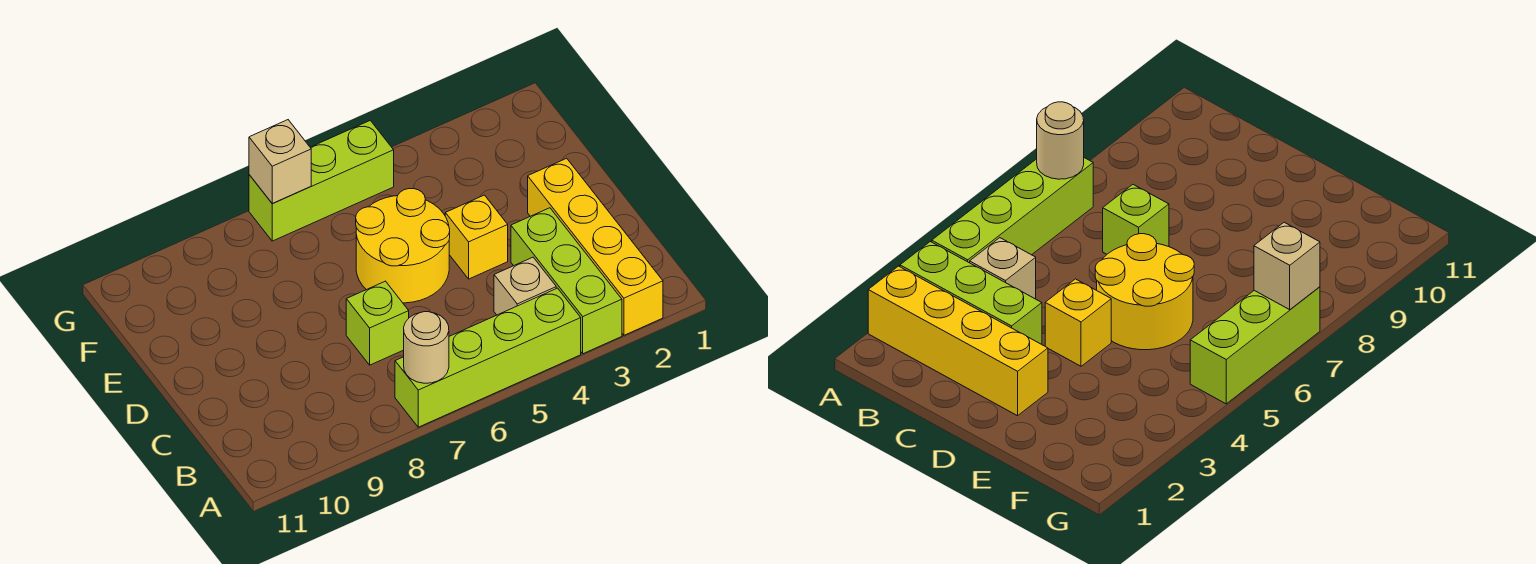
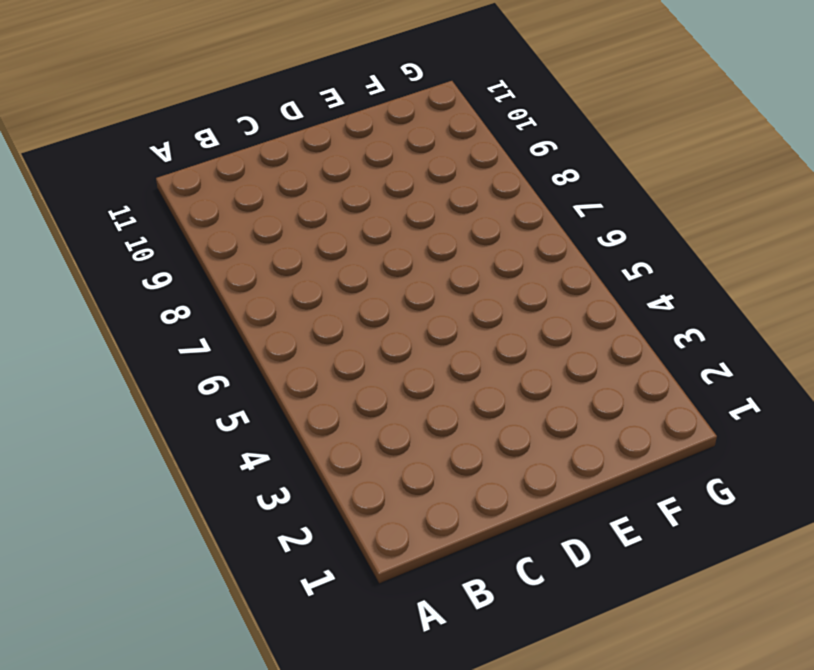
none -> yellow brick A2:D2 level 1
none -> lime brick A3:C3 level 1

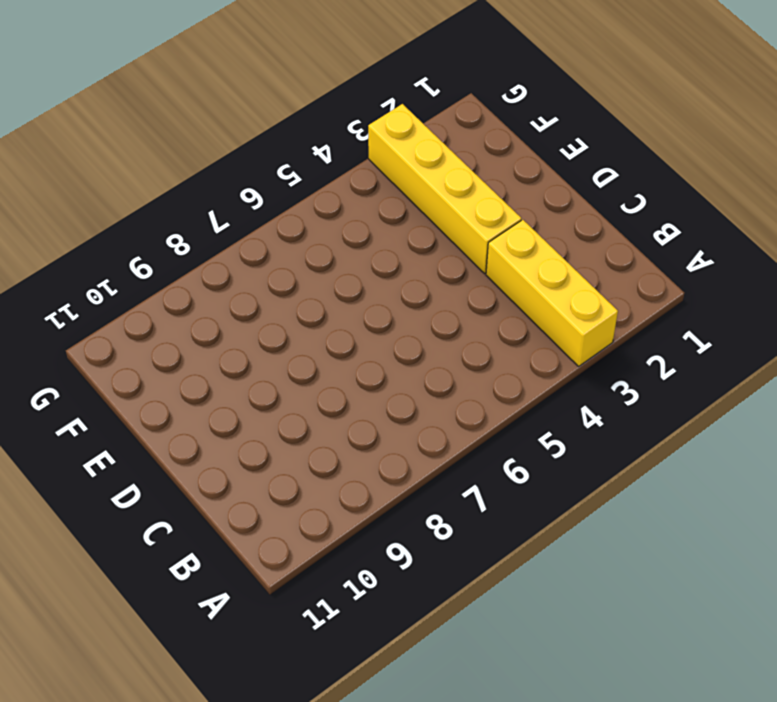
yellow brick A3:C3 level 1 -> lime brick A3:C3 level 1
yellow brick D3:G3 level 1 -> yellow brick A2:D2 level 1
none -> lime brick A4:A7 level 1
none -> tan brick B4 level 1

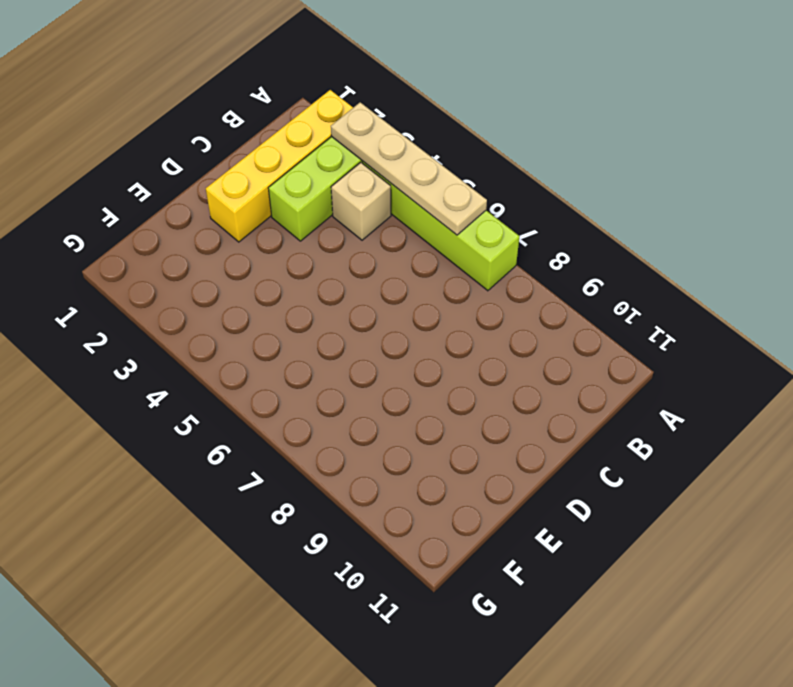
tan plate A3:A6 level 2 -> none
none -> lime brick C7 level 1
none -> yellow brick D4 level 1

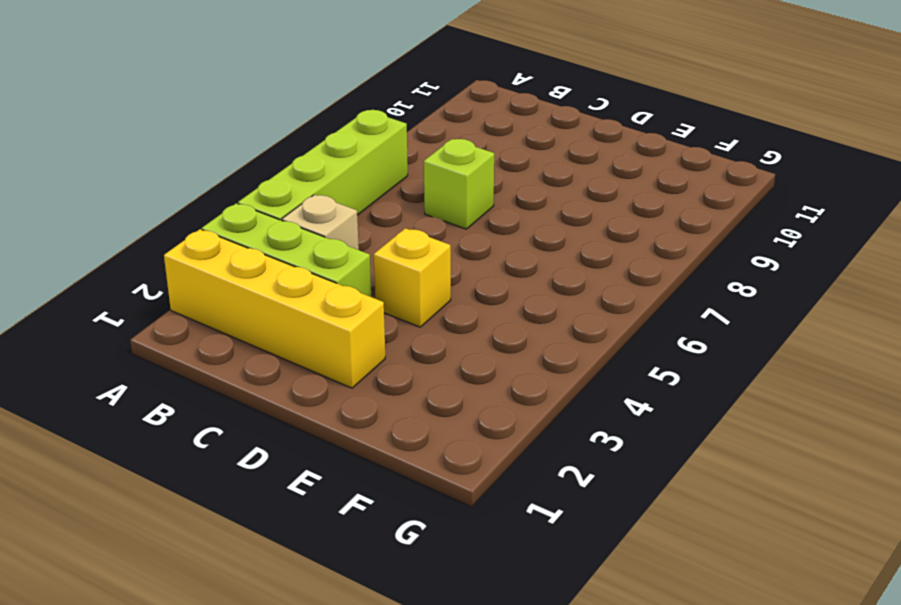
none -> yellow round brick D5:E6 level 1
none -> lime brick G5:G7 level 1

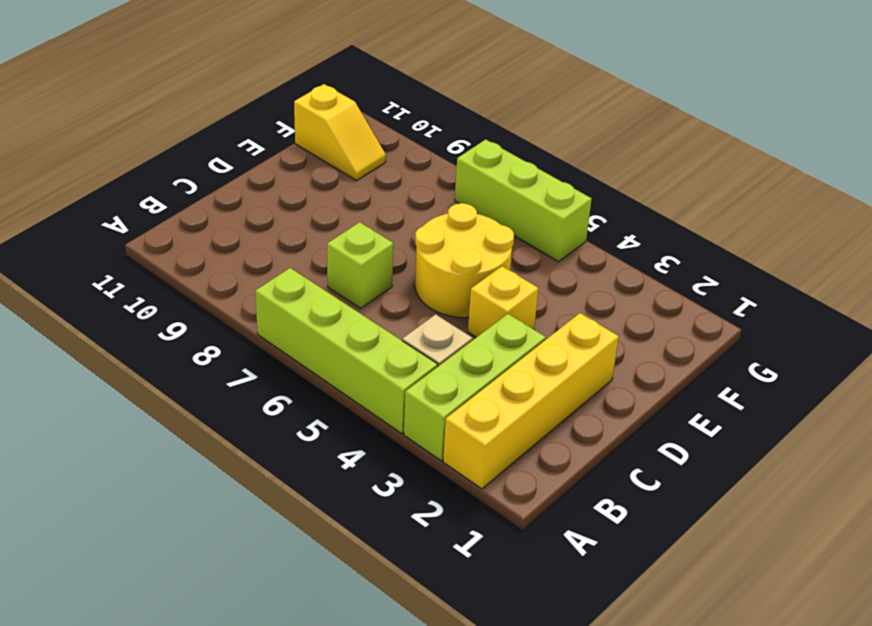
yellow slope F10:F11 level 1 top 11 -> none
none -> tan round brick A7 level 2
none -> tan brick G7 level 2

